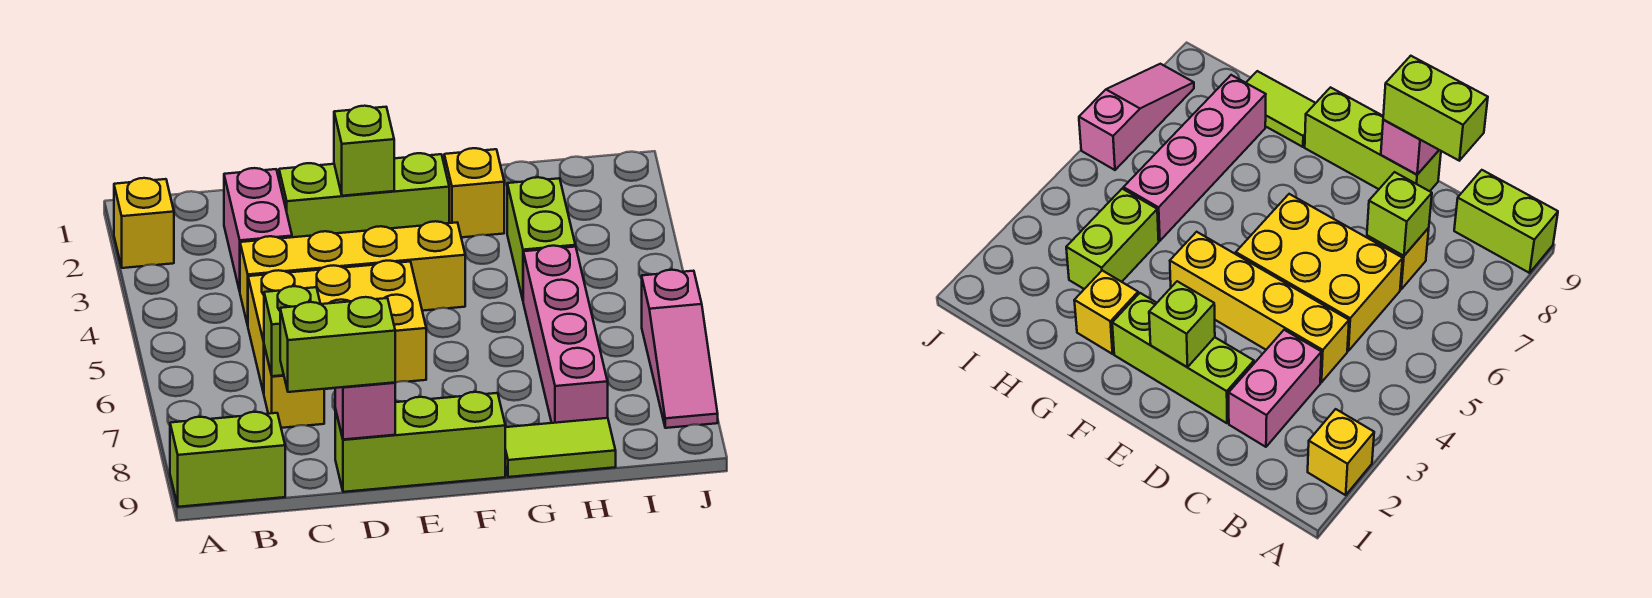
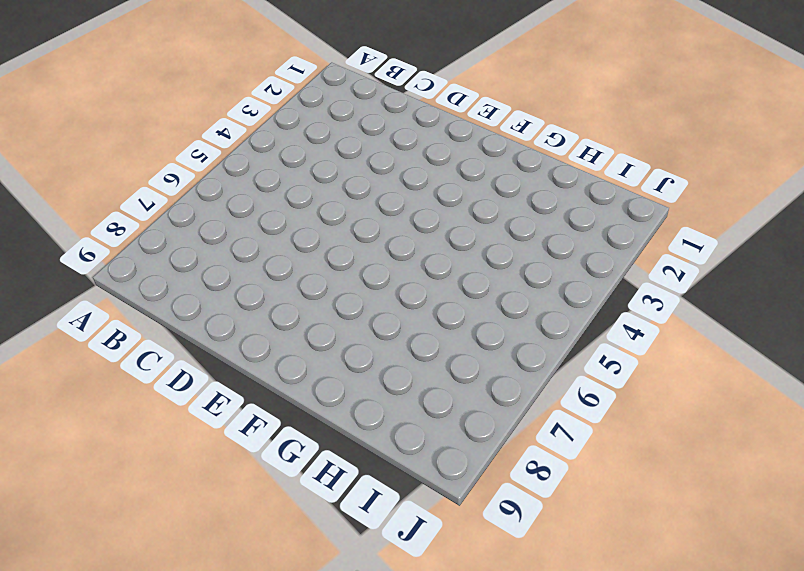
none -> yellow brick A2 level 1
none -> lime brick A9:B9 level 1
none -> pink brick C2:C3 level 1

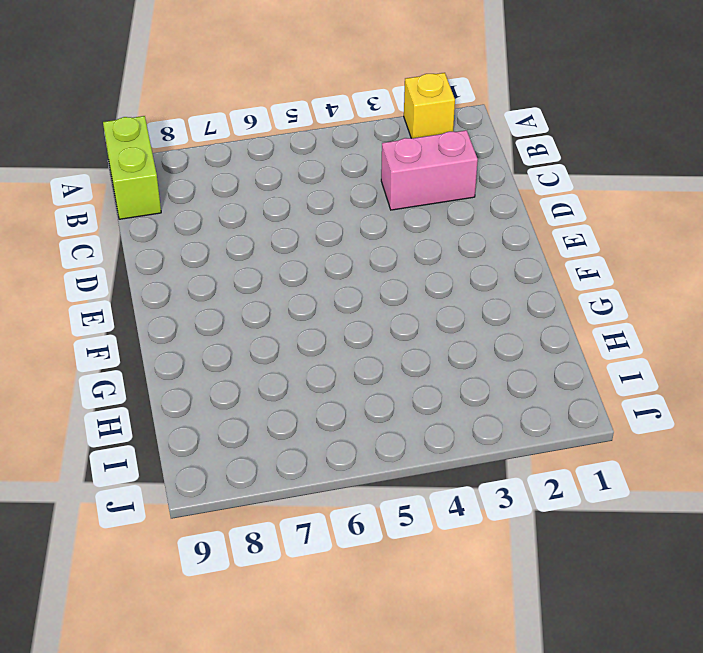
none -> yellow brick C4:F4 level 1
none -> yellow brick C5:E6 level 1
none -> yellow brick C7 level 1

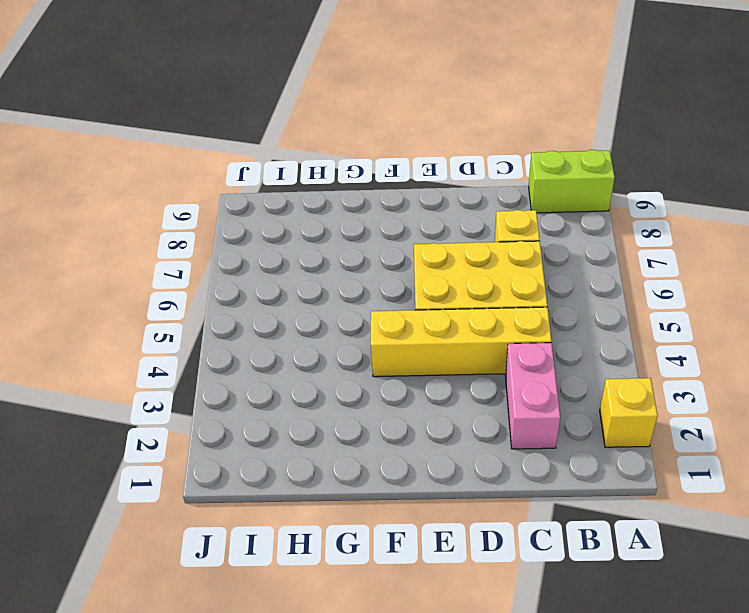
none -> lime brick D2:F2 level 1
none -> lime brick D9:F9 level 1
none -> yellow brick G2 level 1

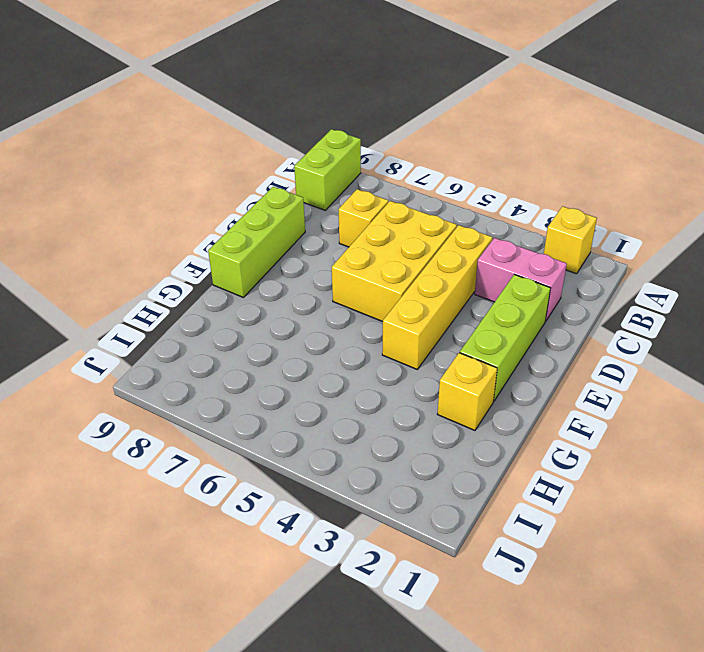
none -> lime tile G9:H9 level 1
none -> lime brick H3:H4 level 1
none -> pink brick H5:H8 level 1

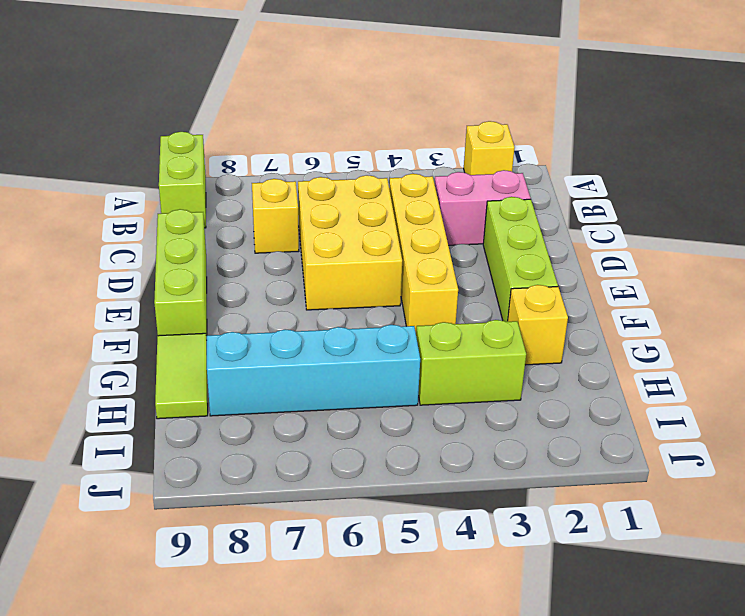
cyan brick H5:H8 level 1 -> pink brick H5:H8 level 1
none -> pink slope J6:J8 level 1 top 6
none -> lime brick C7 level 2
none -> pink brick D9 level 2

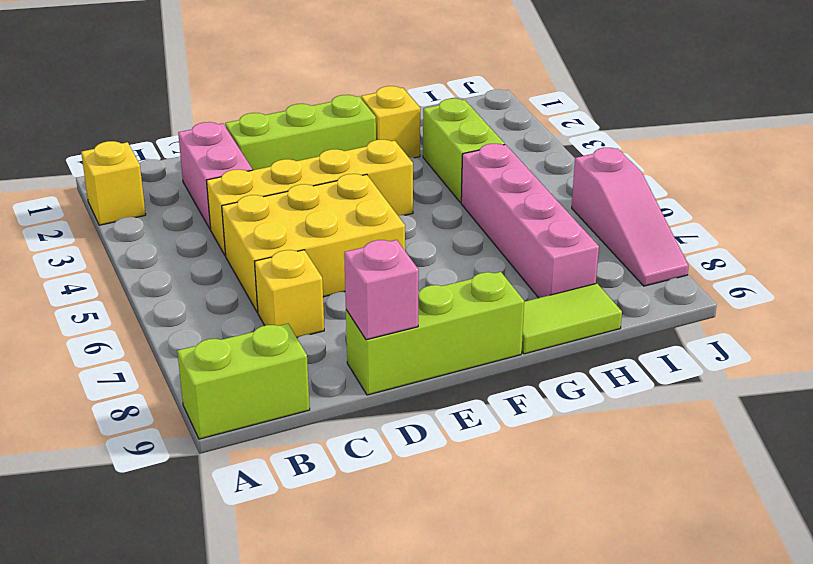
none -> lime brick C7 level 2
none -> lime brick E2 level 2
none -> lime brick C9:D9 level 3

